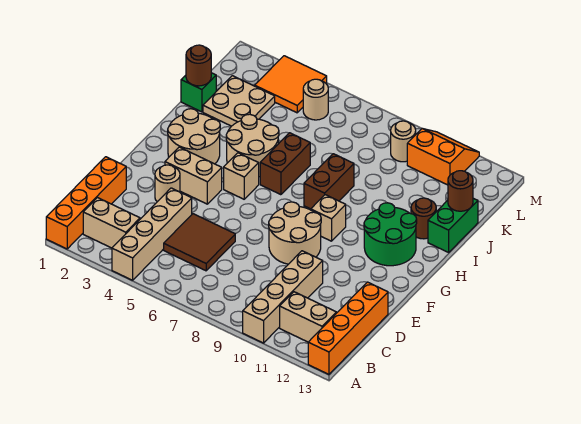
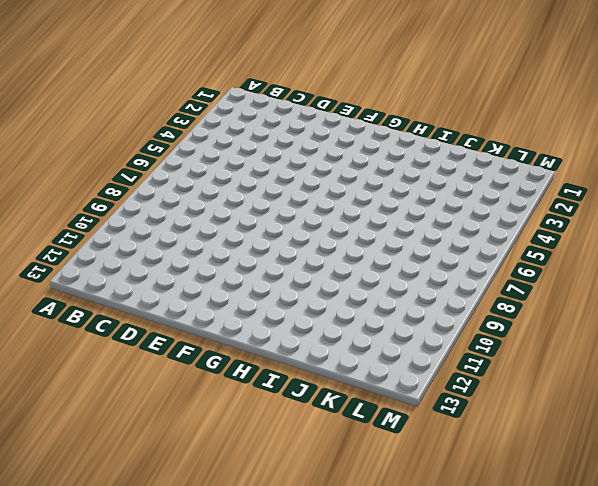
none -> orange brick A1:D1 level 1
none -> tan brick A4:D4 level 1
none -> tan brick A10:D10 level 1

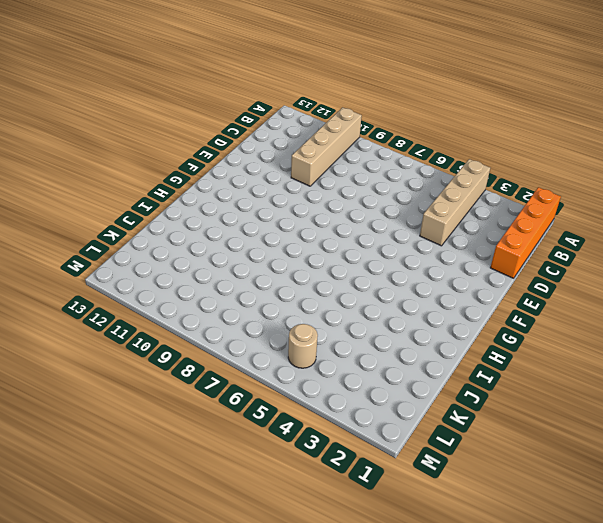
none -> orange brick A13:D13 level 1
none -> tan brick B2:B3 level 1
none -> tan brick B11:B12 level 1

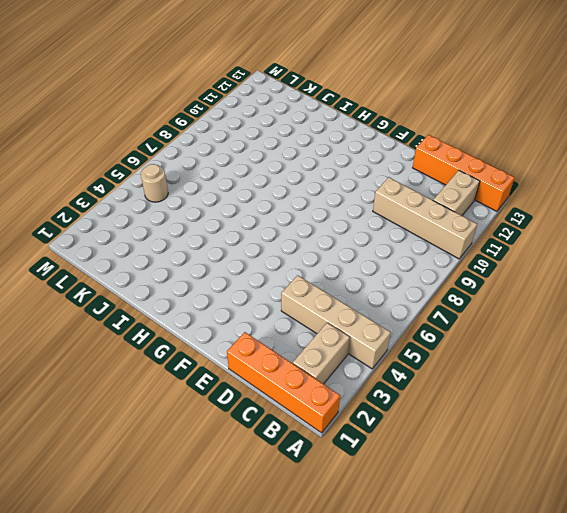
none -> brown tile C5:D6 level 1
none -> tan round brick E3 level 1
none -> tan round brick E8:F9 level 1

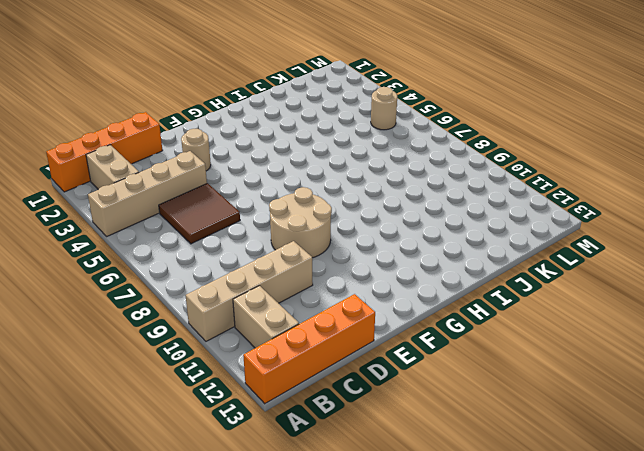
none -> tan brick F3:F4 level 1
none -> tan round brick G2:H3 level 1
none -> tan brick G5 level 1

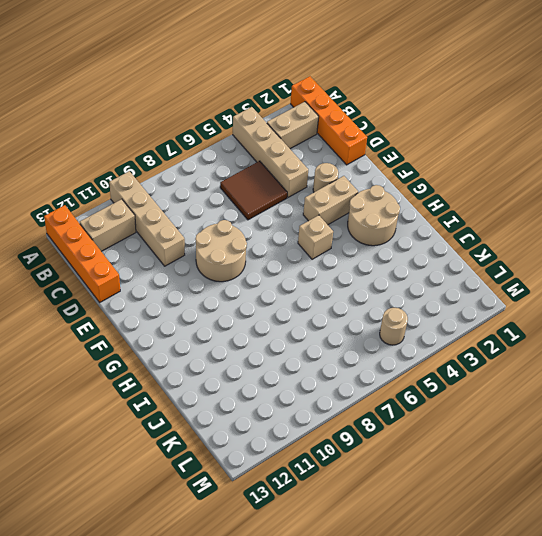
none -> tan brick G9 level 1
none -> green round brick G11:H12 level 1
none -> tan round brick H4:I5 level 1

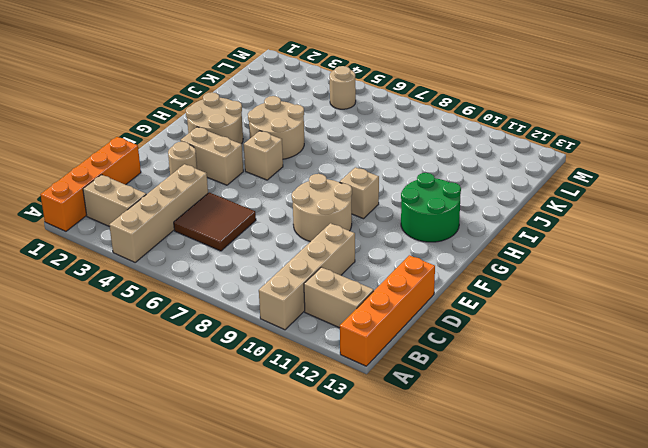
none -> brown brick H6:I6 level 1
none -> brown brick H8:I8 level 1
none -> brown round brick I12 level 1

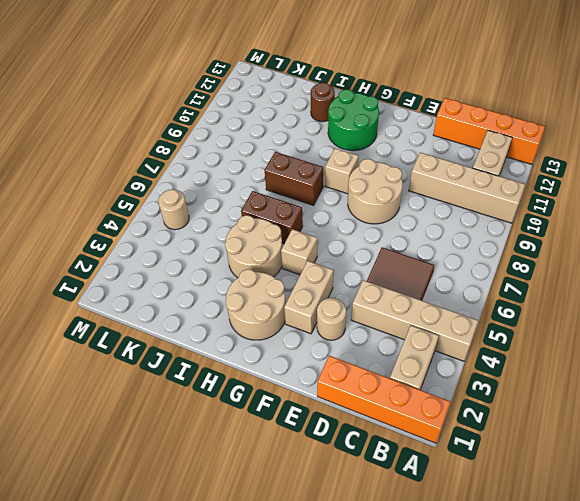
none -> green brick I13:J13 level 1
none -> green brick J1 level 1
none -> tan plate J2:K3 level 1

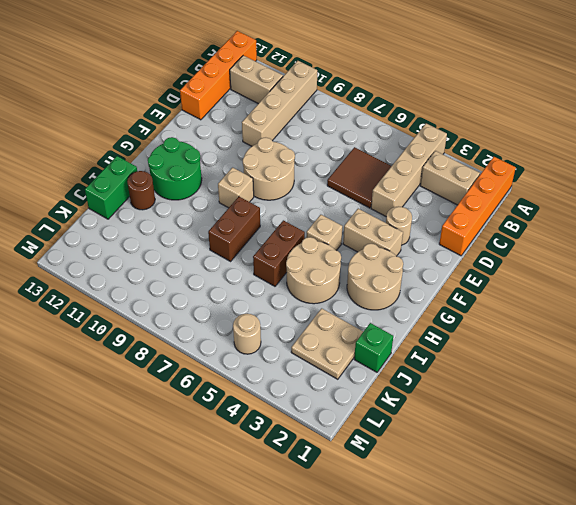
none -> orange tile L3:M4 level 1
none -> tan round brick L9 level 1
none -> orange slope L10:M11 level 1 top L

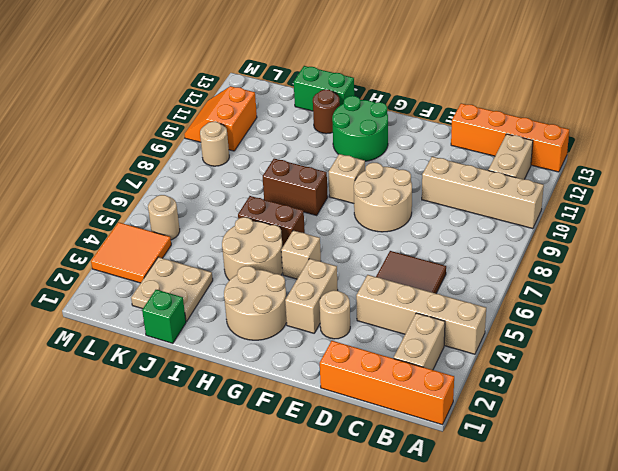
none -> brown round brick J1 level 2
none -> brown round brick J13 level 2

